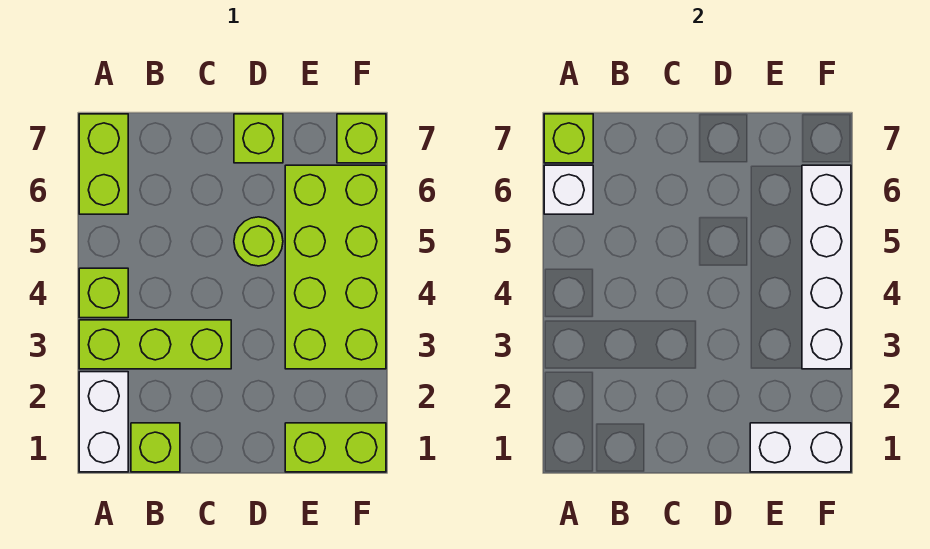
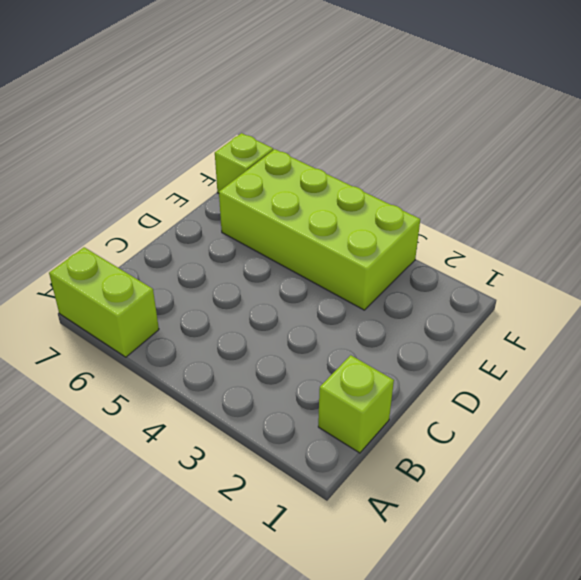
none -> white brick A1:A2 level 1
none -> lime brick A3:C3 level 1
none -> lime brick A4 level 1

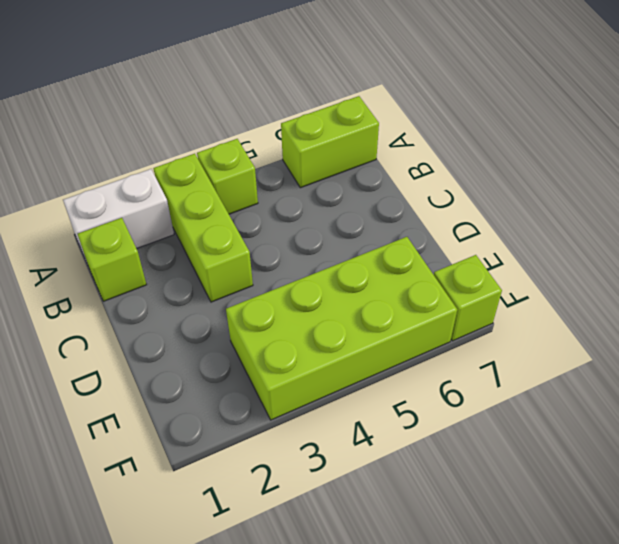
none -> lime round brick D5 level 1
none -> lime brick D7 level 1
none -> lime brick E1:F1 level 1

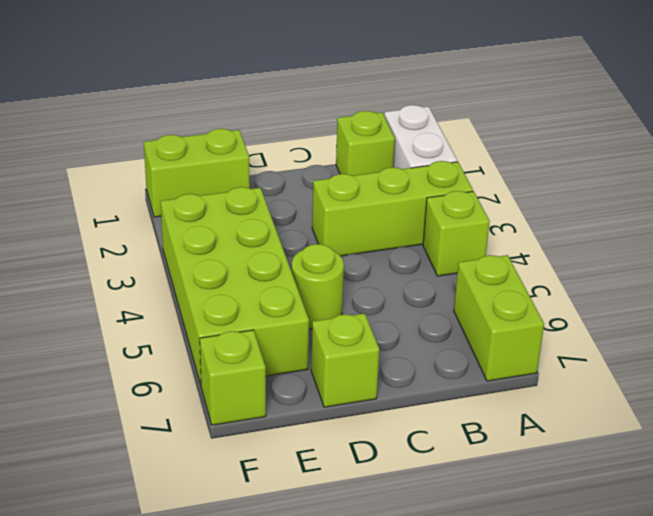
none -> white brick A6 level 2
none -> lime brick A7 level 2
none -> white brick E1:F1 level 2

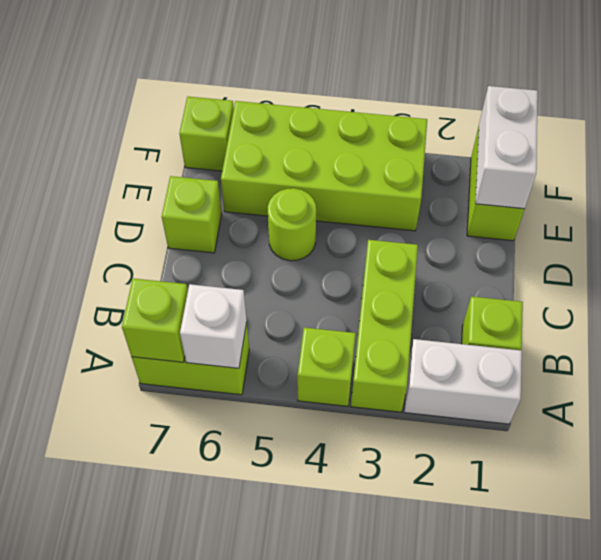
none -> white brick F3:F6 level 2

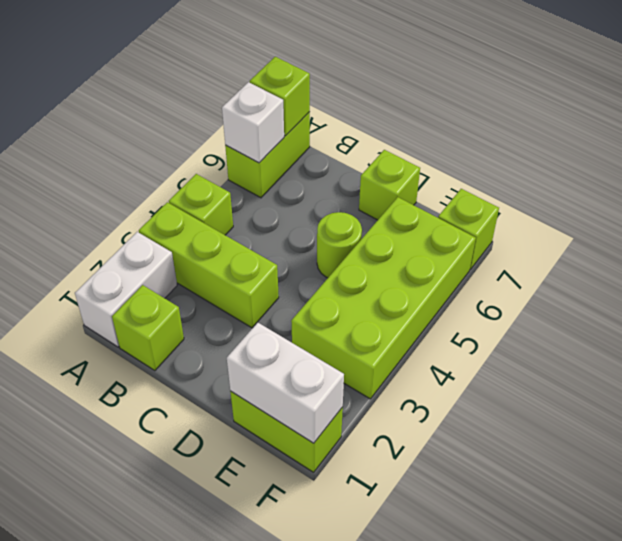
none -> white brick F3:F6 level 2

